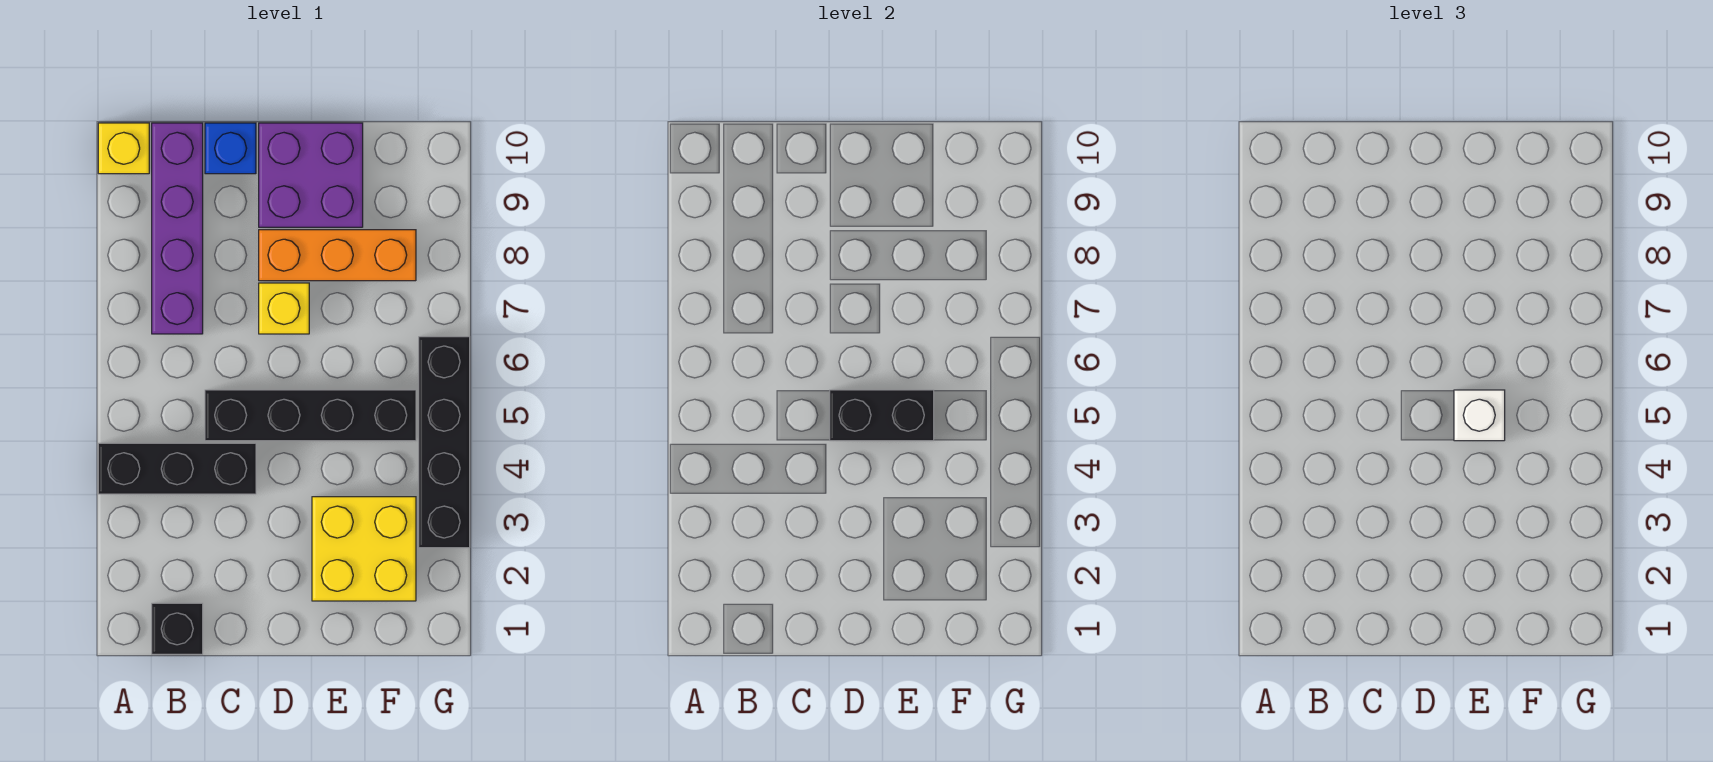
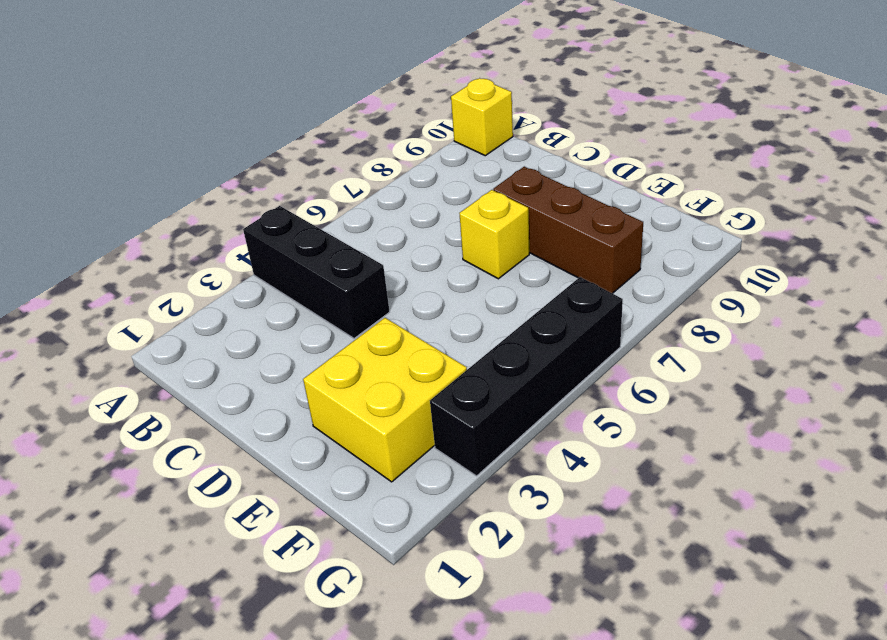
brown brick D8:F8 level 1 -> orange brick D8:F8 level 1
none -> black brick B1 level 1
none -> purple brick B7:B10 level 1
none -> black brick C5:F5 level 1

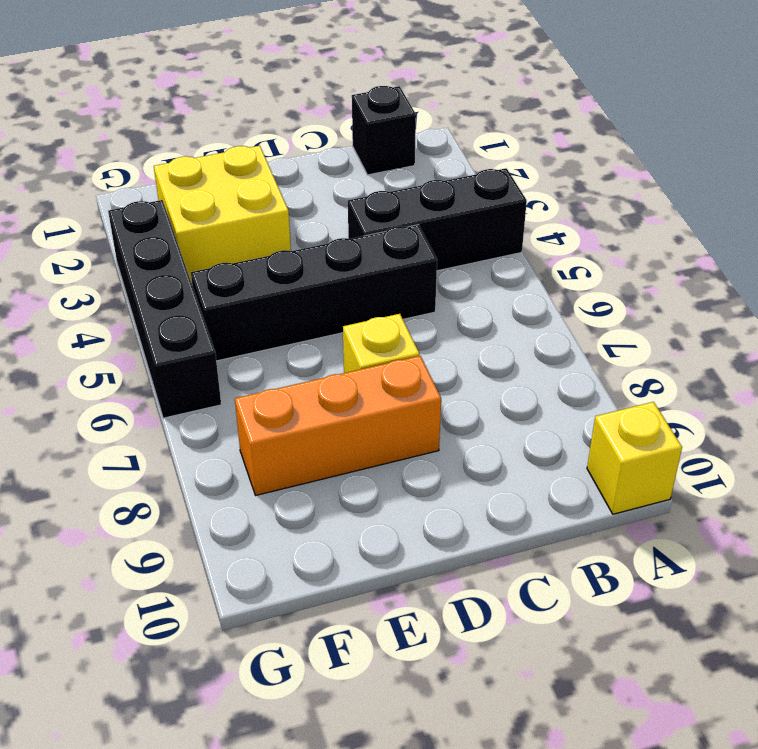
none -> purple brick B7:B10 level 1
none -> blue brick C10 level 1
none -> purple brick D9:E10 level 1

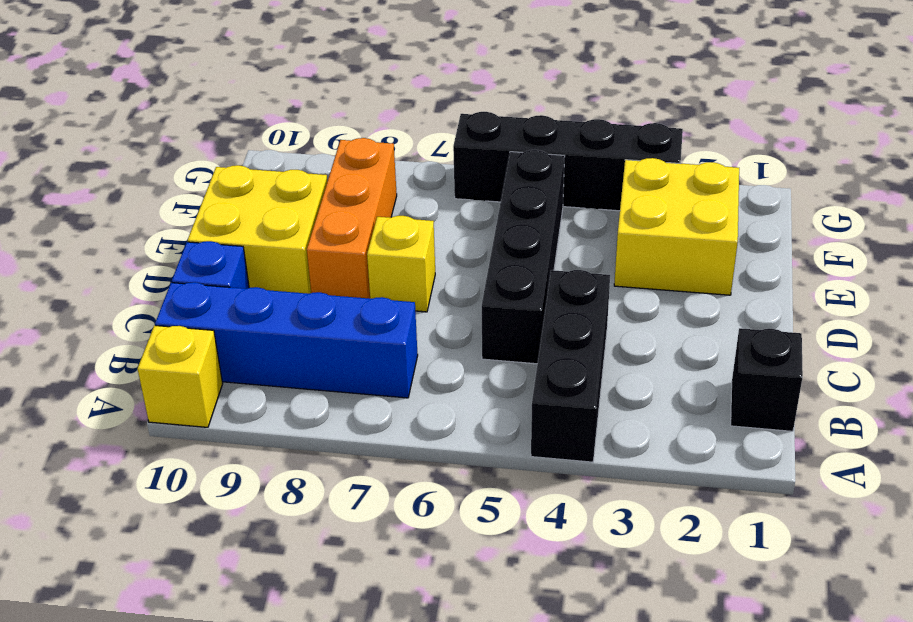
blue brick B7:B10 level 1 -> purple brick B7:B10 level 1
yellow brick D9:E10 level 1 -> purple brick D9:E10 level 1
none -> black brick D5:E5 level 2
none -> white brick E5 level 3

